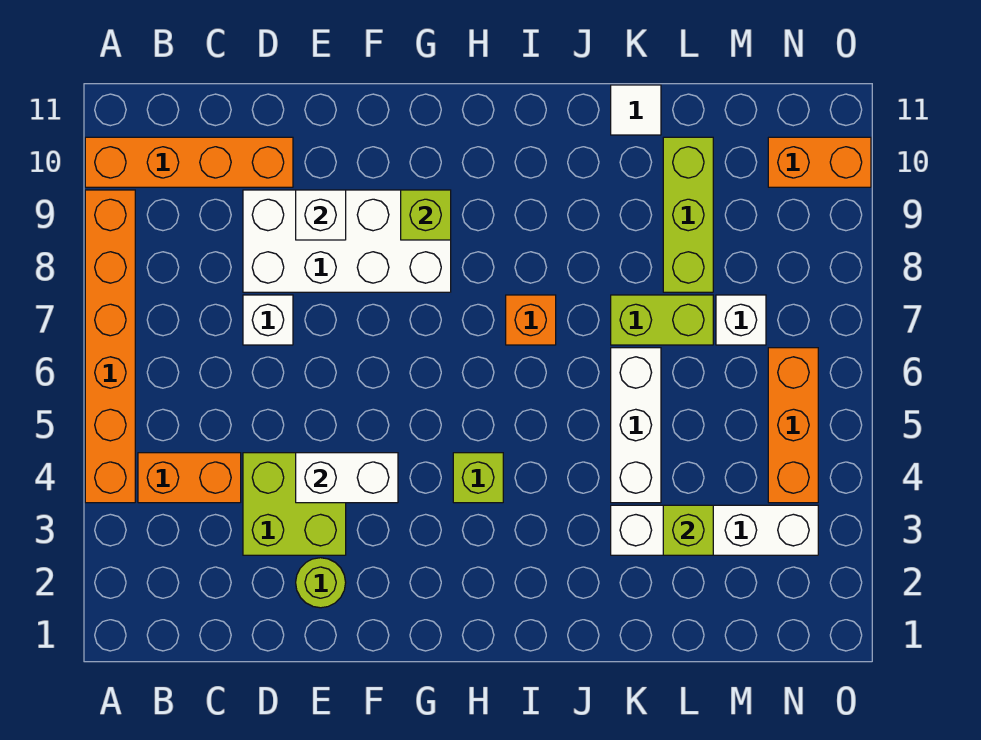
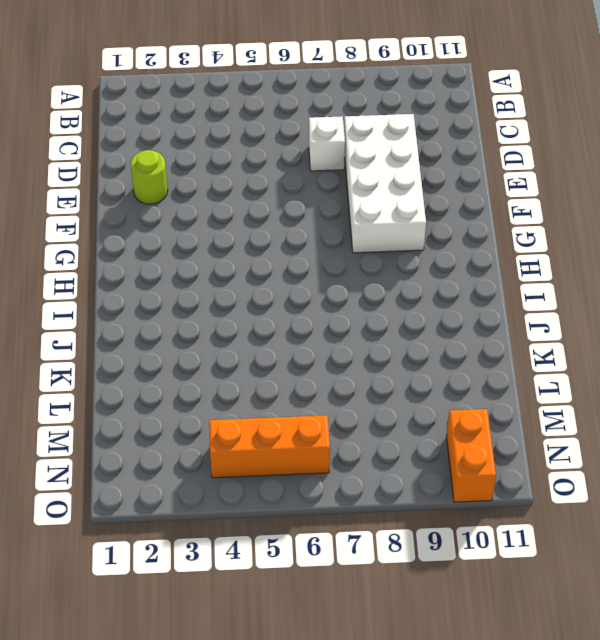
none -> orange brick A4:A9 level 1
none -> orange brick A10:D10 level 1
none -> orange brick B4:C4 level 1

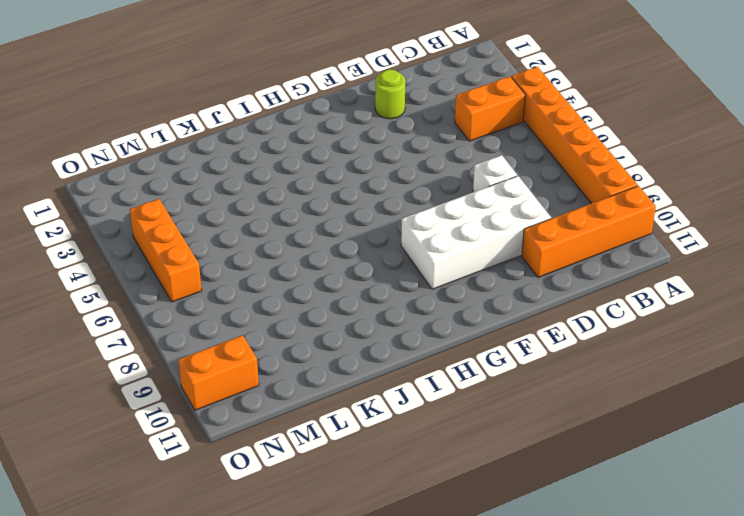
none -> lime brick D3:E4 level 1
none -> lime brick H4 level 1
none -> orange brick I7 level 1

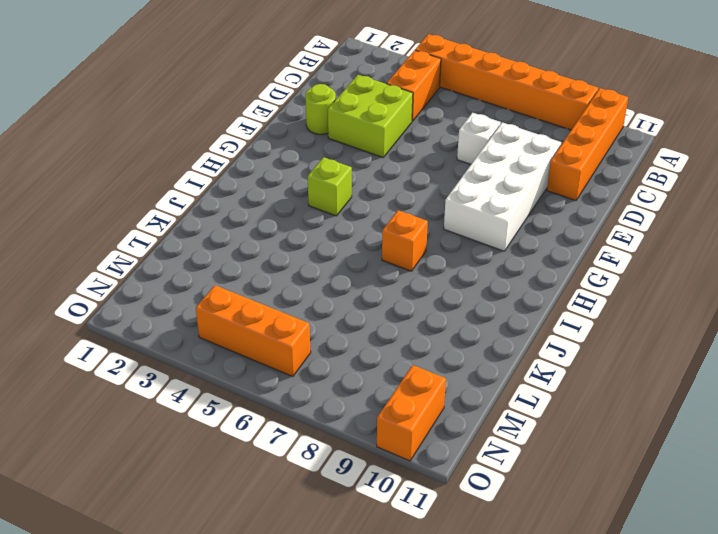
none -> white brick K3:N3 level 1
none -> white brick K4:K6 level 1
none -> lime brick K7:L7 level 1

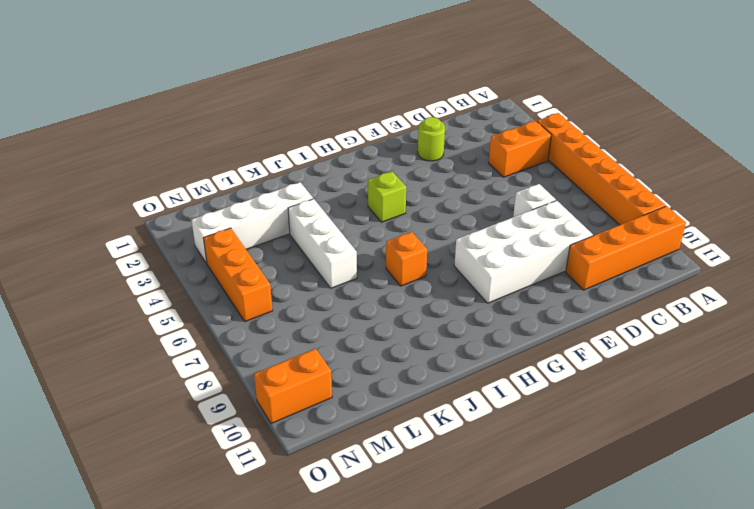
none -> lime brick D3:E4 level 1
none -> lime brick K7:L7 level 1
none -> white tile K11 level 1

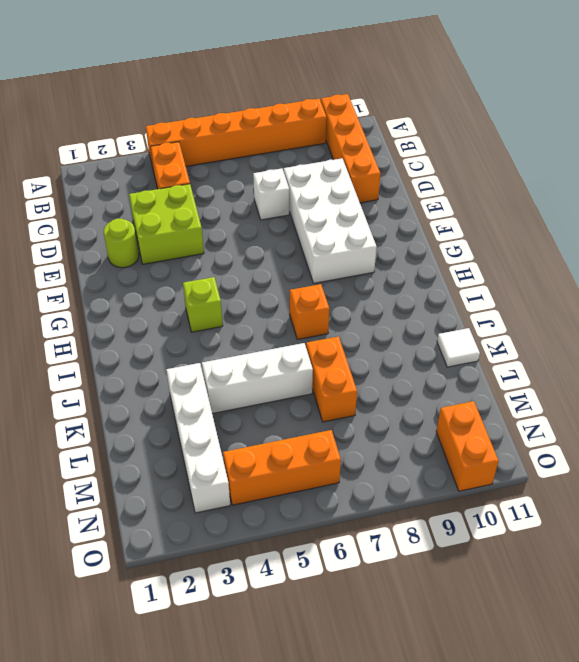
orange brick K7:L7 level 1 -> lime brick K7:L7 level 1
none -> lime brick L8:L10 level 1
none -> white brick M7 level 1
none -> white brick E4:F4 level 2

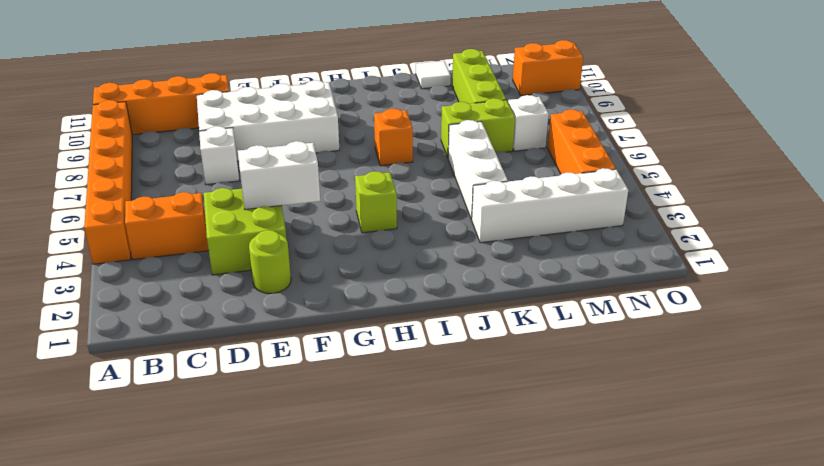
none -> white brick E9 level 2
none -> lime brick G9 level 2
none -> lime brick L3 level 2

